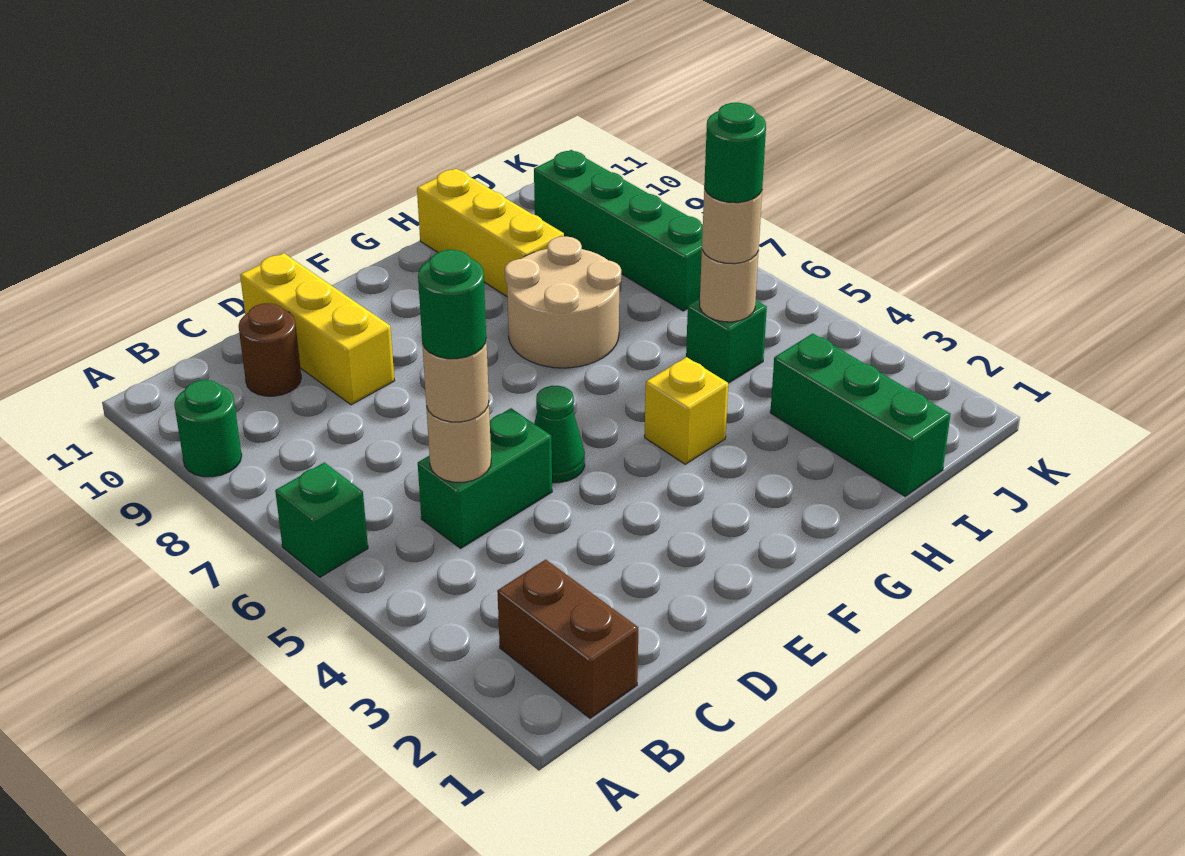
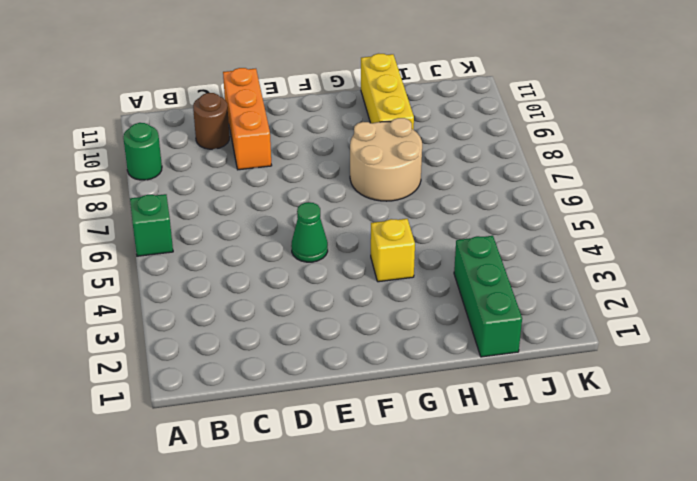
orange brick D9:D11 level 1 -> yellow brick D9:D11 level 1
none -> brown brick B1:B2 level 1
none -> green brick C5:D5 level 1
none -> green brick I5 level 1

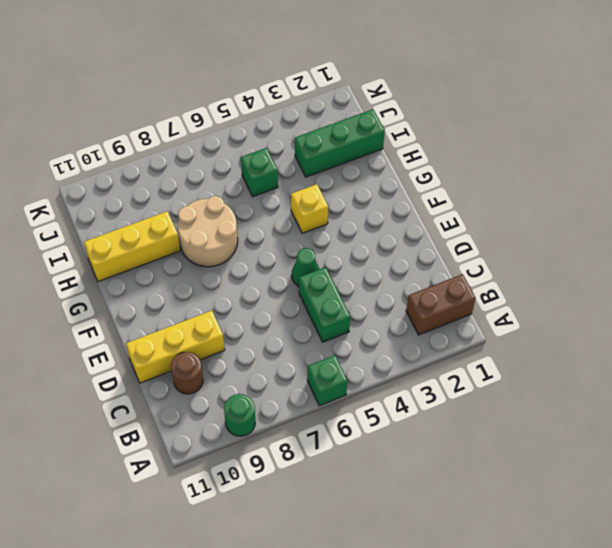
none -> green brick J7:J10 level 1
none -> tan round brick C5 level 2
none -> tan round brick I5 level 2

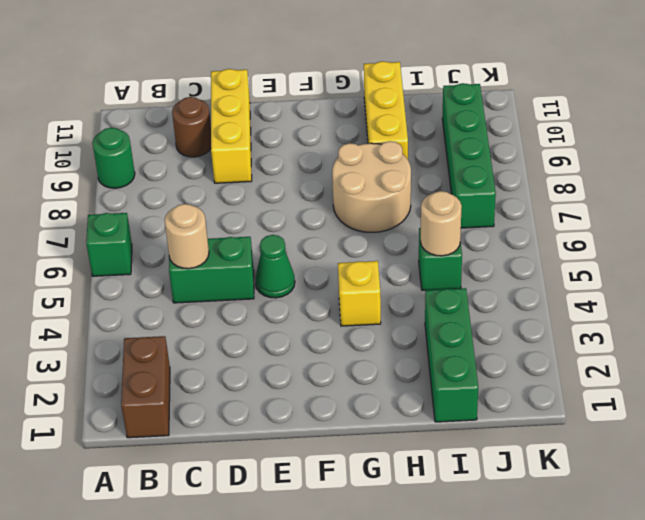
none -> tan round brick C5 level 3
none -> tan round brick I5 level 3
none -> green round brick C5 level 4

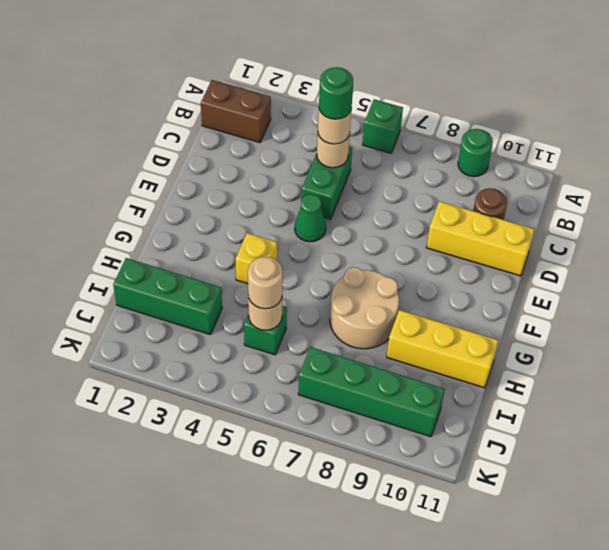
none -> green round brick I5 level 4

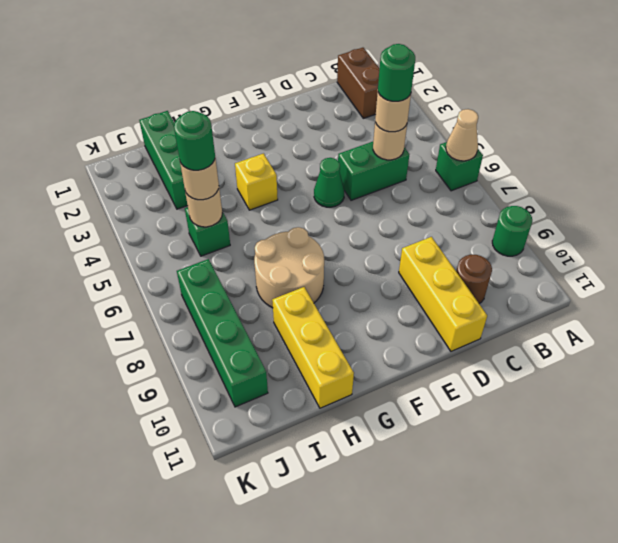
tan cone A6 level 2 -> none

